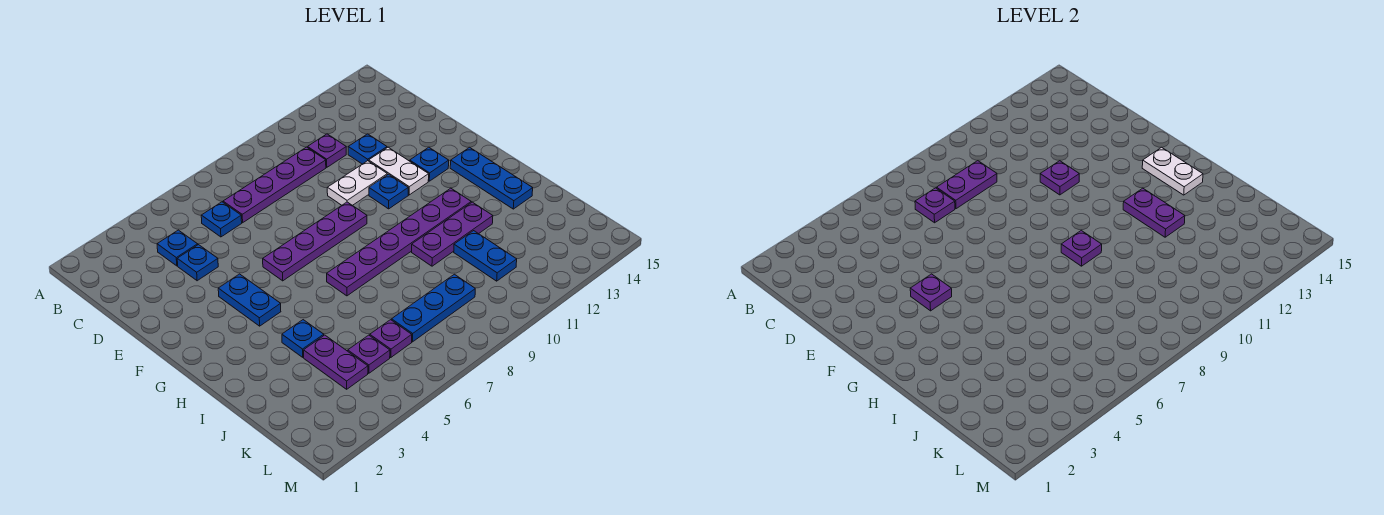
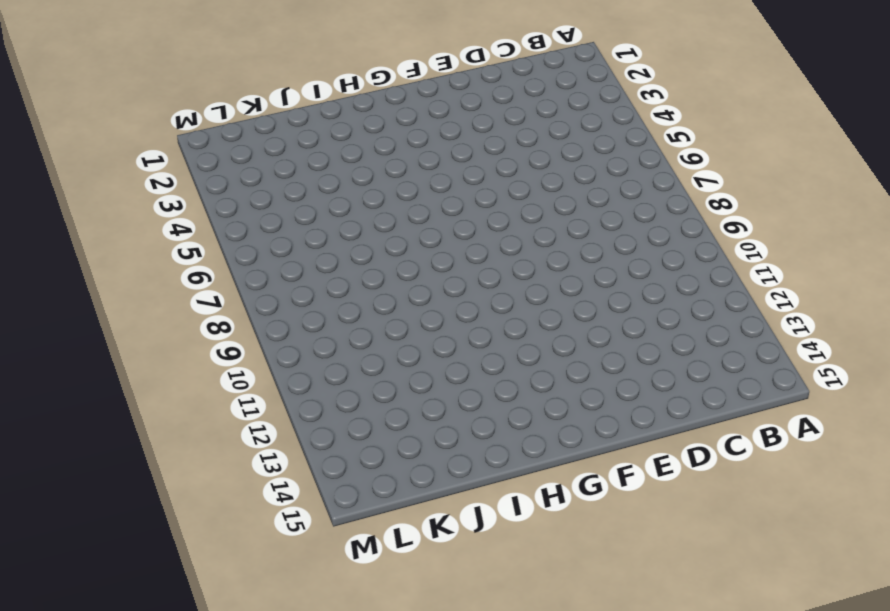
none -> blue plate C4 level 1
none -> blue plate C6 level 1
none -> purple plate C7:C10 level 1

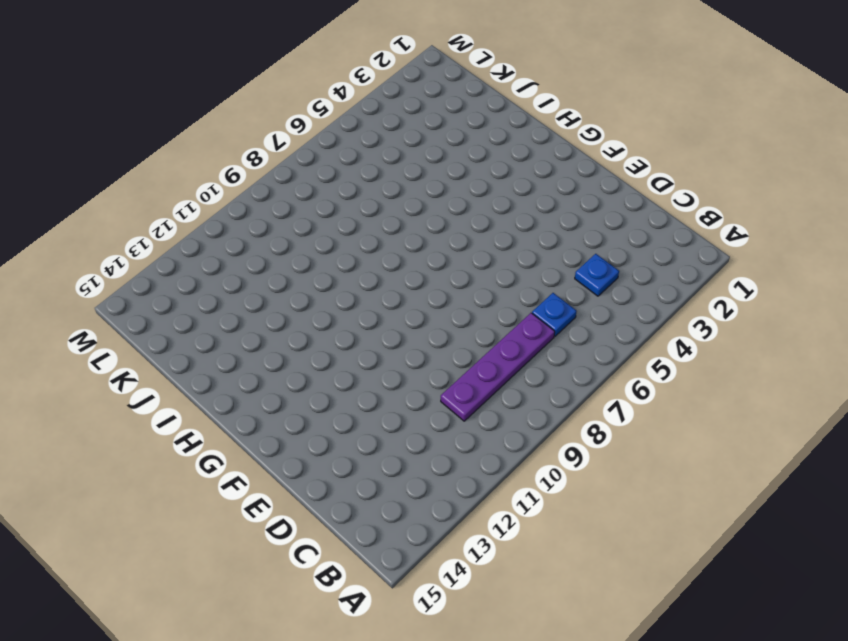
none -> purple plate C11 level 1
none -> blue plate D4 level 1
none -> blue plate D12 level 1

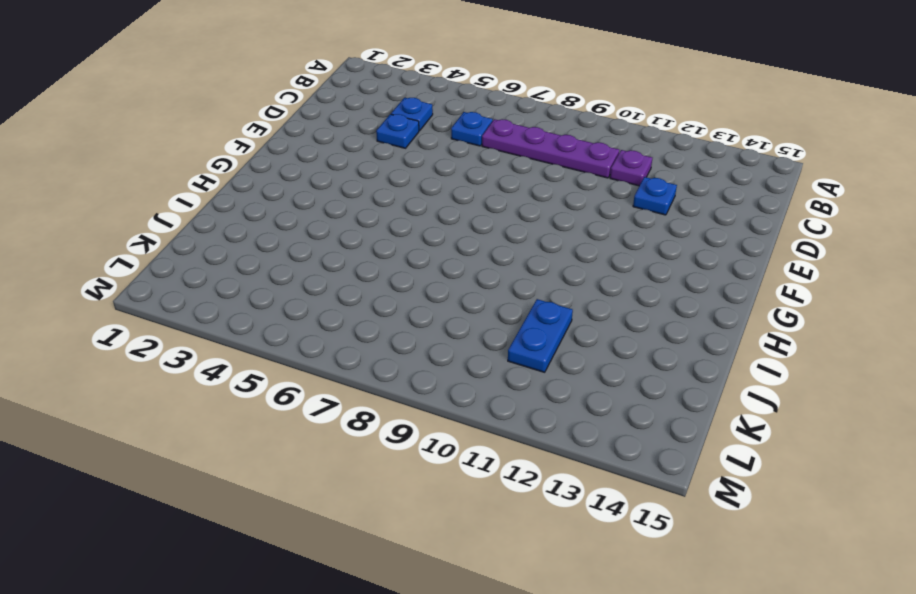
none -> white plate E10:E11 level 1
none -> white plate E12:F12 level 1
none -> blue plate F4:G4 level 1

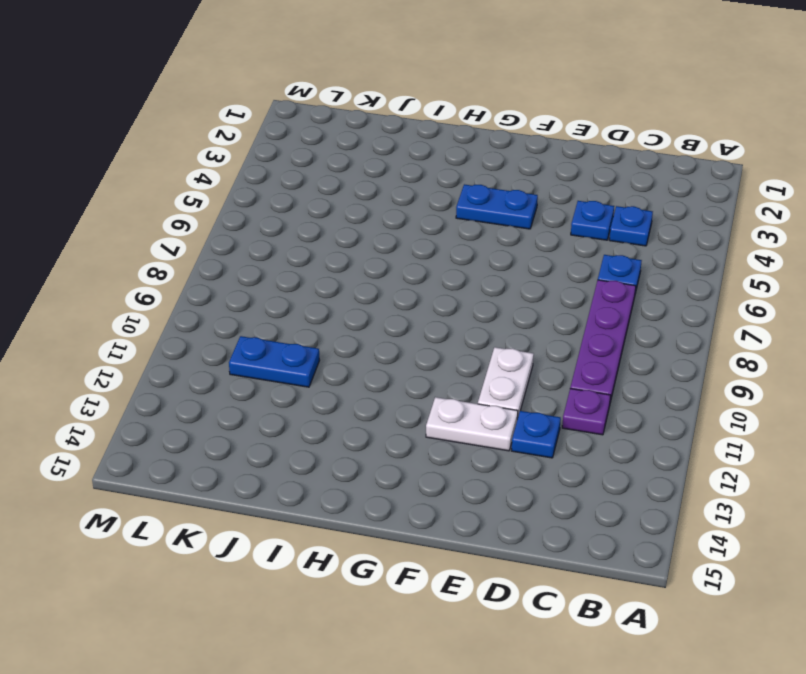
none -> purple plate F6:F9 level 1
none -> blue plate F11 level 1
none -> blue plate F13 level 1

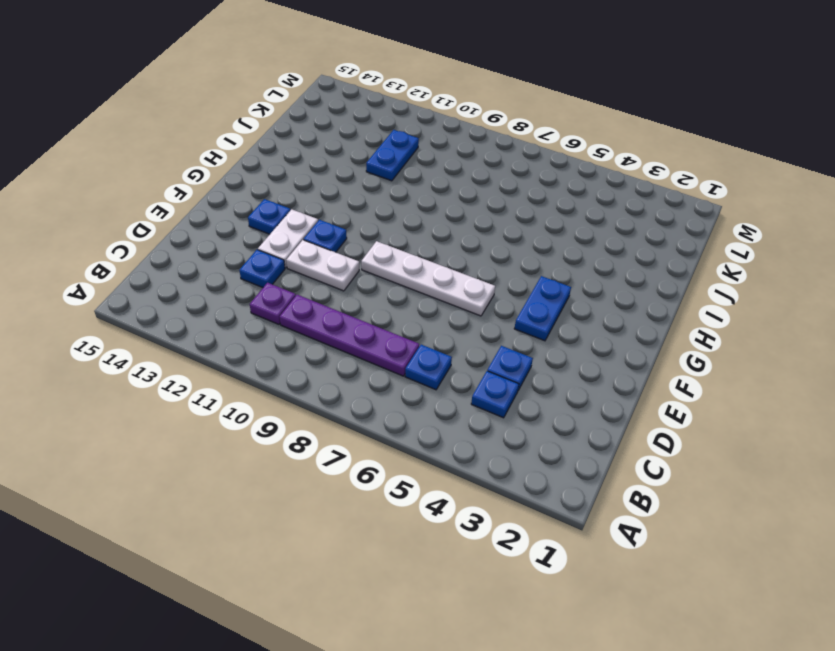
white plate F6:F9 level 1 -> purple plate F6:F9 level 1
none -> blue plate G14:I14 level 1
none -> purple plate H7:H12 level 1
none -> blue plate I4 level 1

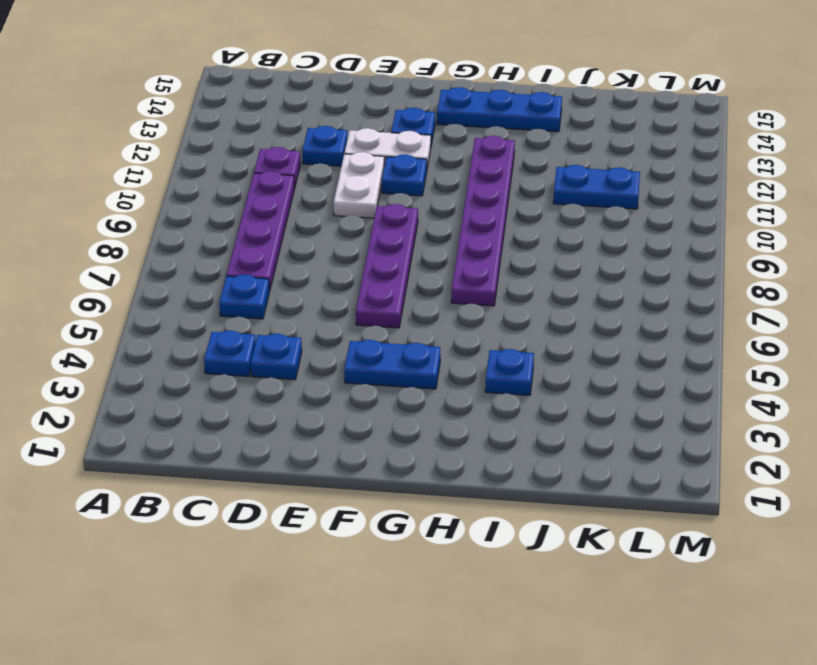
none -> purple plate I10:I12 level 1
none -> purple plate J4:K4 level 1
none -> purple plate K5 level 1

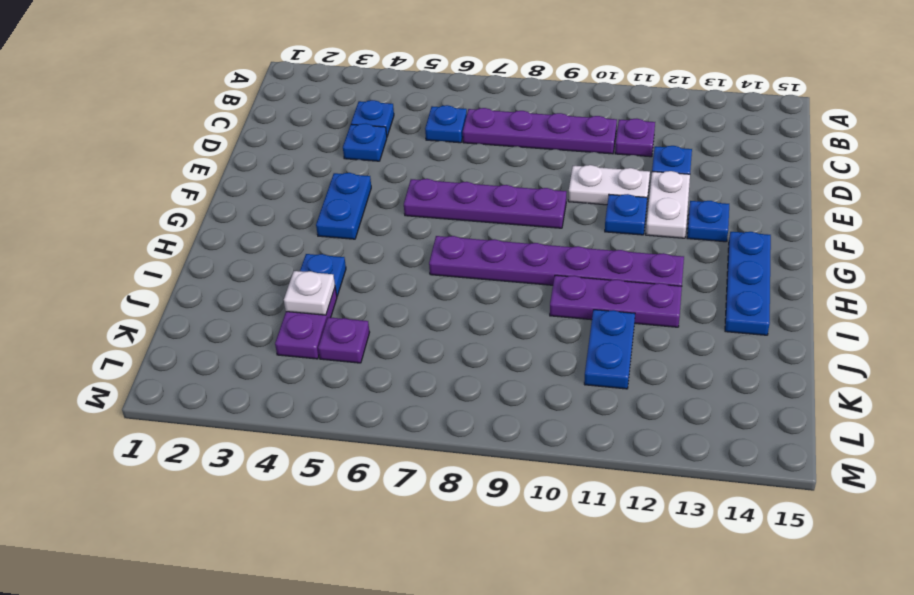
white plate J4 level 2 -> none
none -> purple plate K6 level 1
none -> blue plate K7:K9 level 1
none -> purple plate C7 level 2

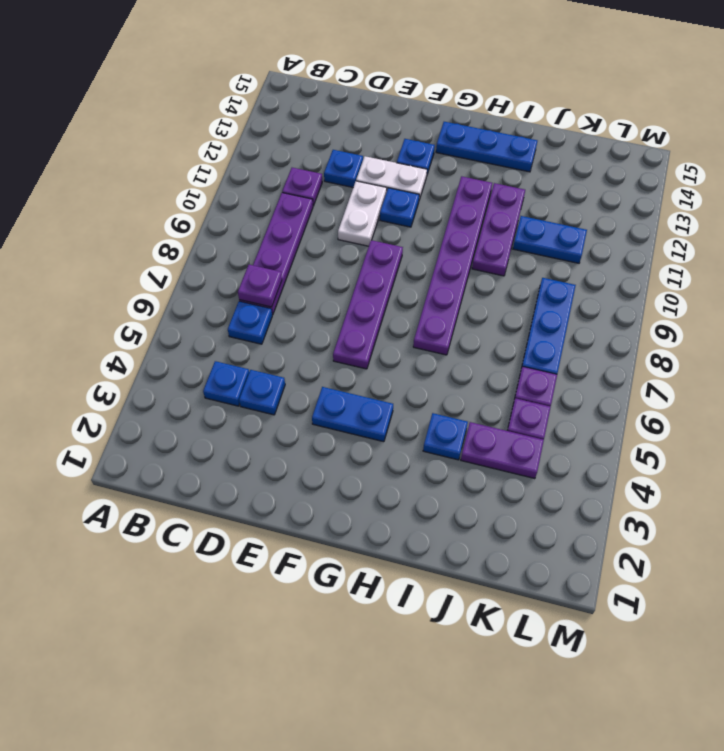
none -> purple plate C8:C9 level 2
none -> purple plate E11 level 2
none -> purple plate F4 level 2

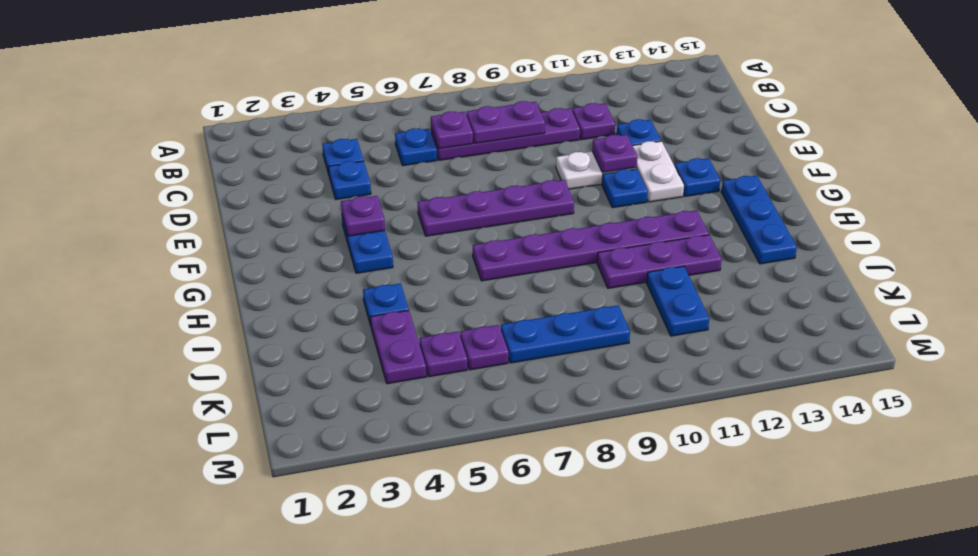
none -> white plate G14:H14 level 2
none -> purple plate H9 level 2
none -> purple plate H12:I12 level 2

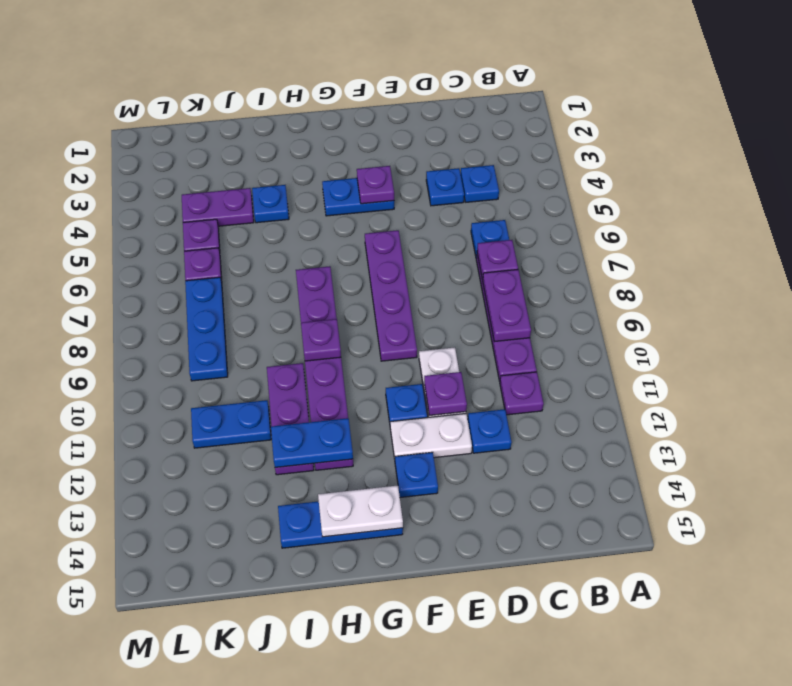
blue plate H12:I12 level 2 -> purple plate H12:I12 level 2

